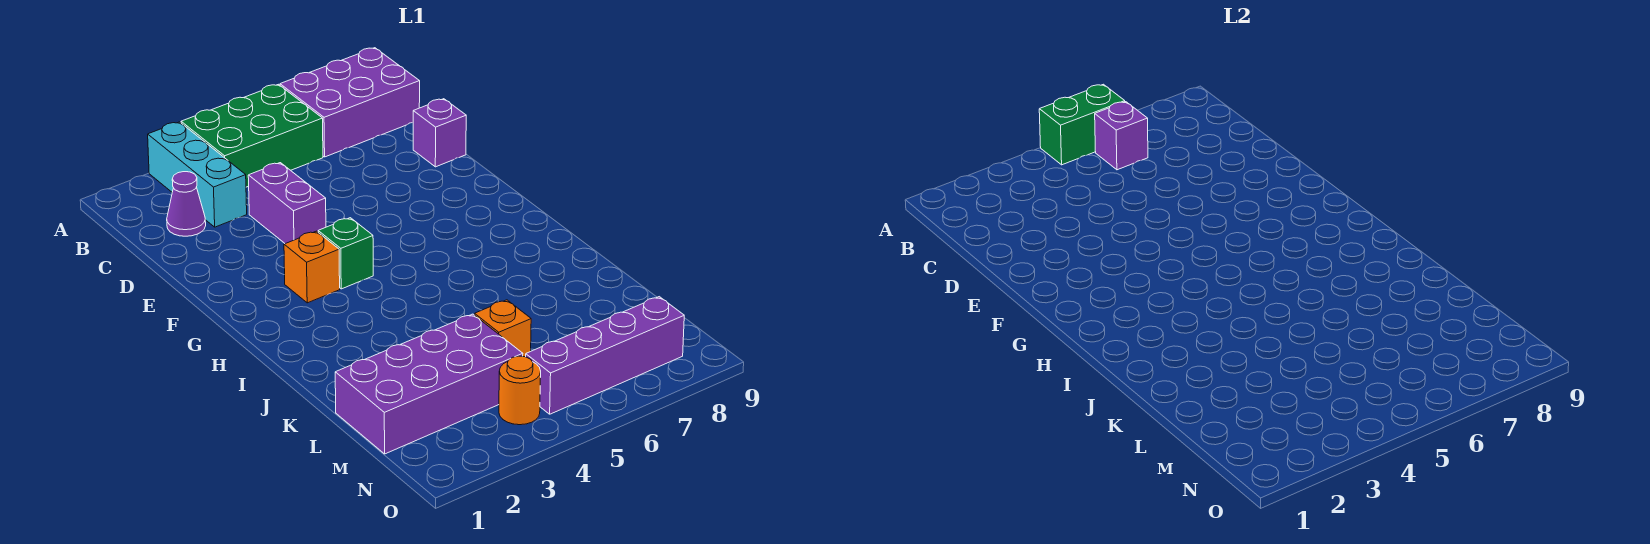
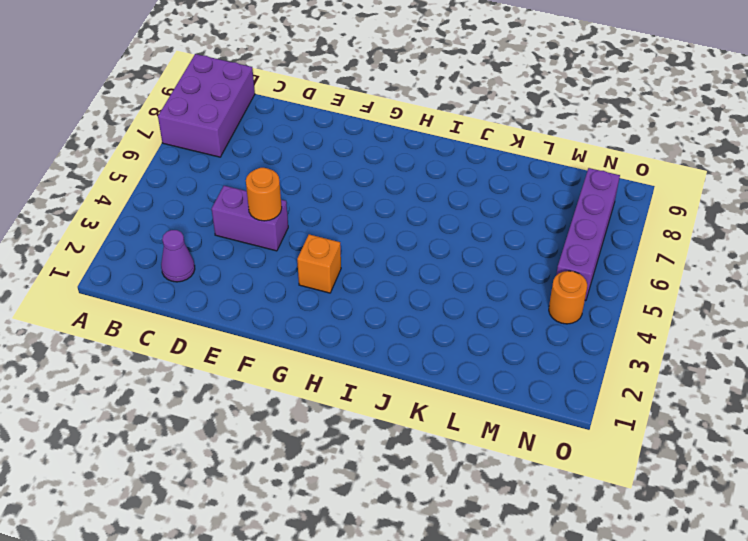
orange round brick E4 level 2 -> none
none -> cyan brick A3:C3 level 1
none -> green brick A4:B6 level 1
none -> purple brick D9 level 1

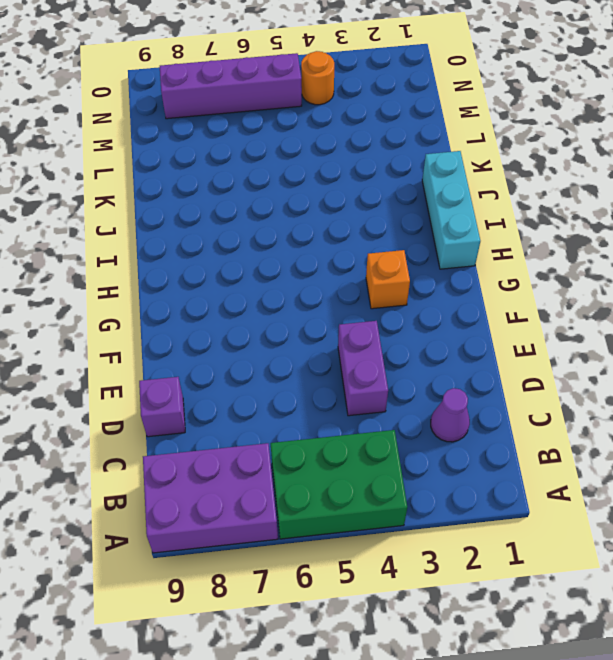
cyan brick H1:J1 level 1 -> cyan brick A3:C3 level 1
none -> green brick G4 level 1
none -> purple brick L1:M4 level 1
none -> orange brick L5 level 1

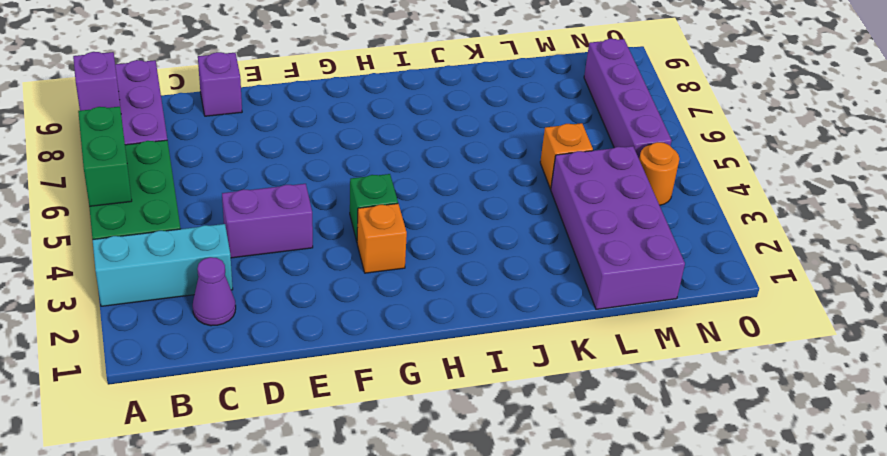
purple brick A8 level 2 -> purple brick B6 level 2

